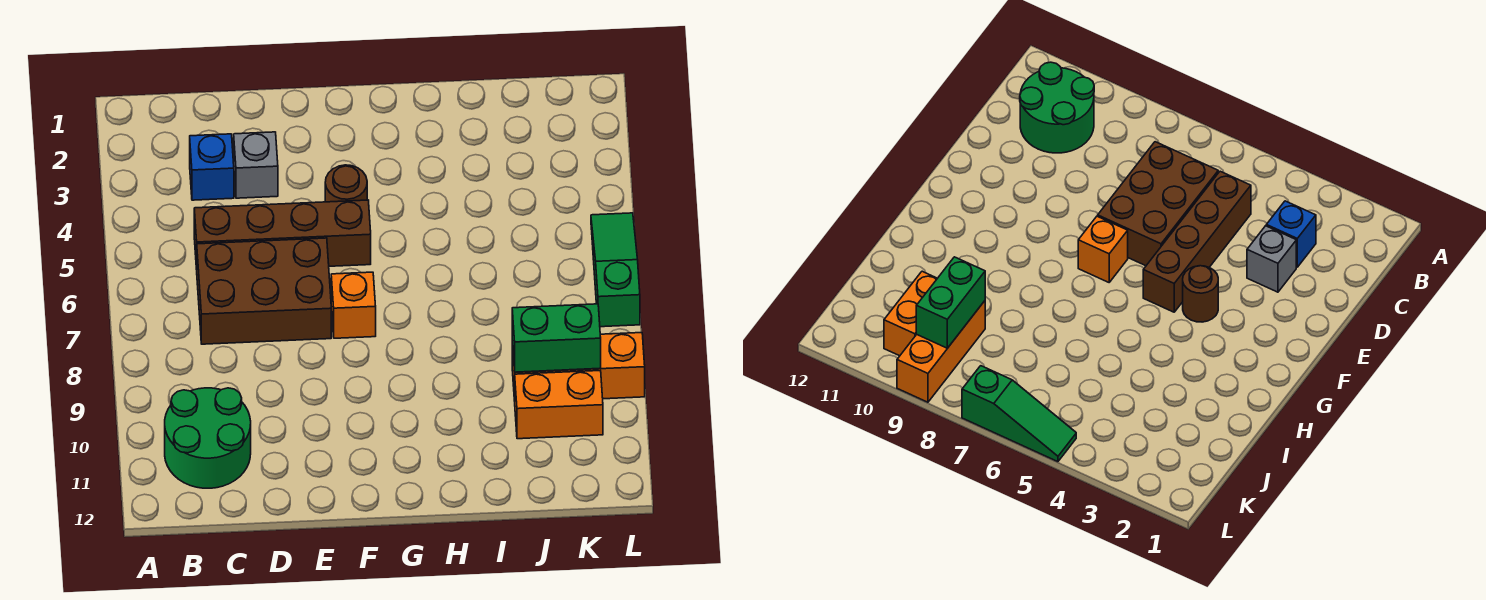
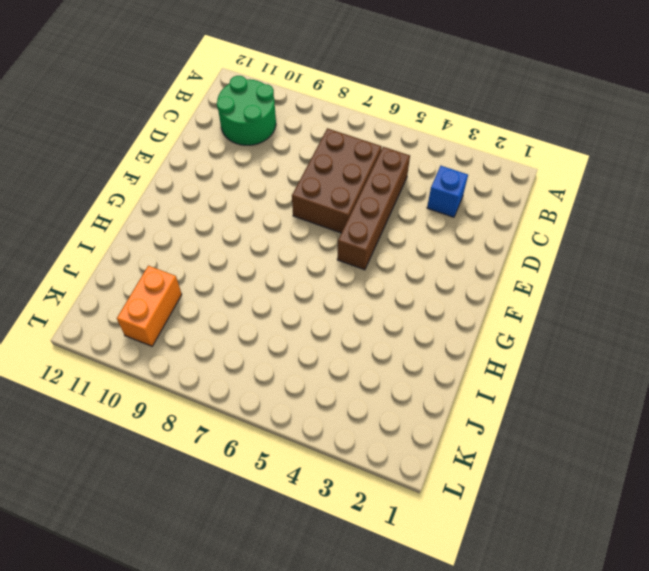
none -> grey brick D3 level 1
none -> brown round brick F4 level 1

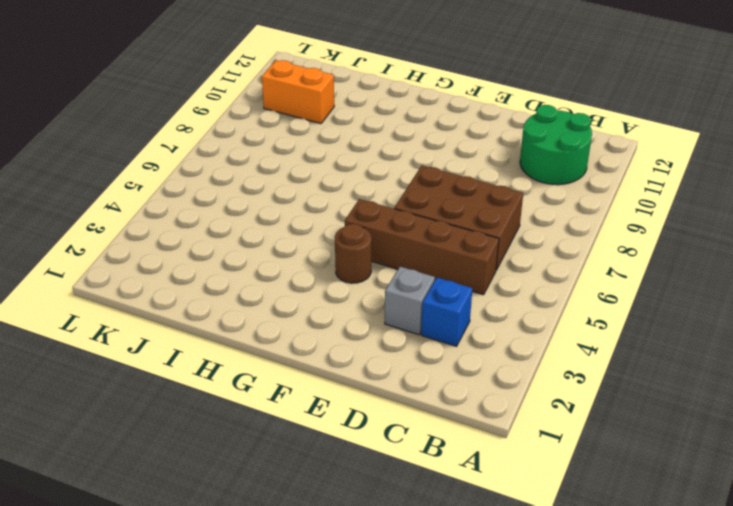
none -> orange brick F7 level 1
none -> orange brick J9:L9 level 1

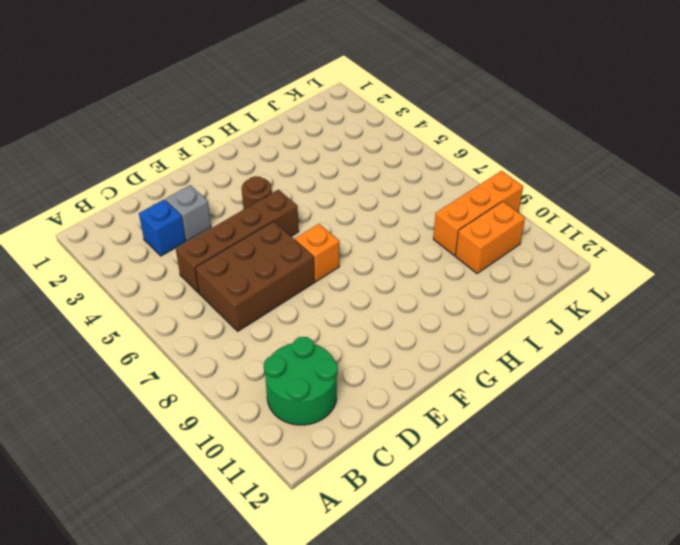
none -> green slope L5:L7 level 1 top 7
none -> green brick J9:K9 level 2

